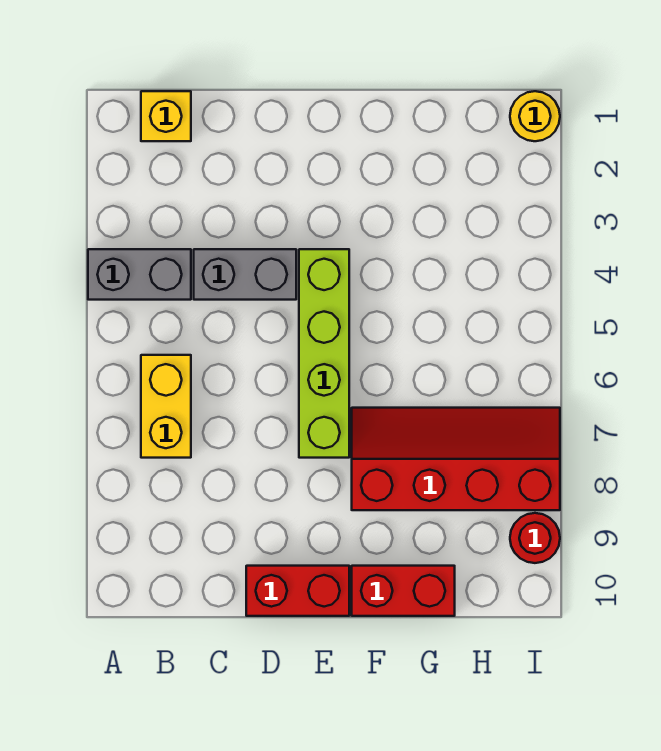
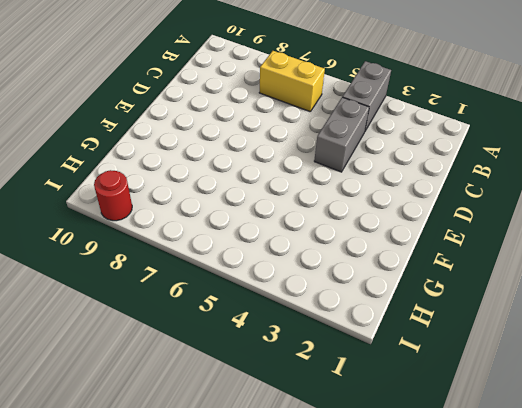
none -> yellow brick B1 level 1
none -> red brick D10:E10 level 1

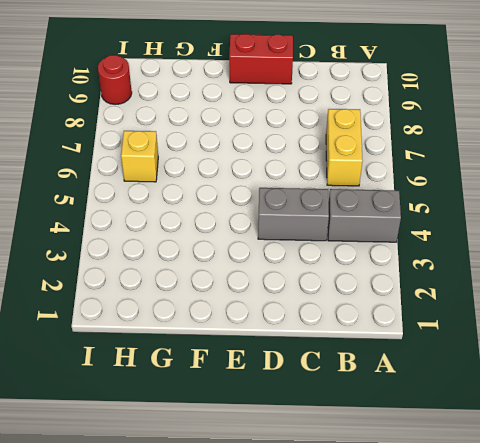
yellow brick H6 level 1 -> yellow brick B1 level 1
none -> lime brick E4:E7 level 1
none -> red slope F7:I8 level 1 top 8

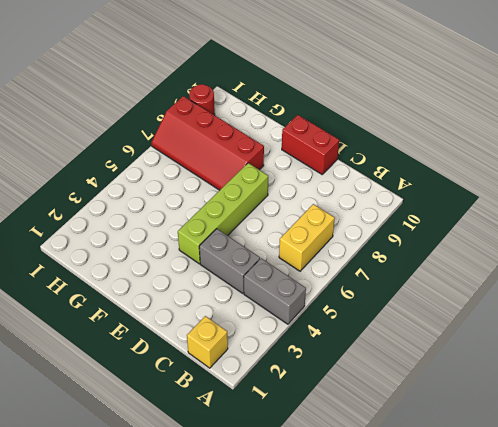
none -> red brick F10:G10 level 1
none -> yellow round brick I1 level 1

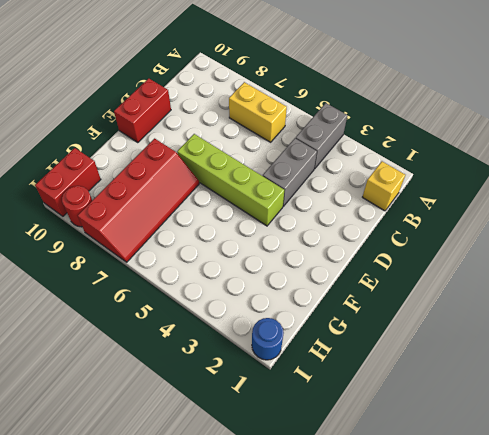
red brick H10:I10 level 1 -> red brick F10:G10 level 1
blue round brick I1 level 1 -> yellow round brick I1 level 1

